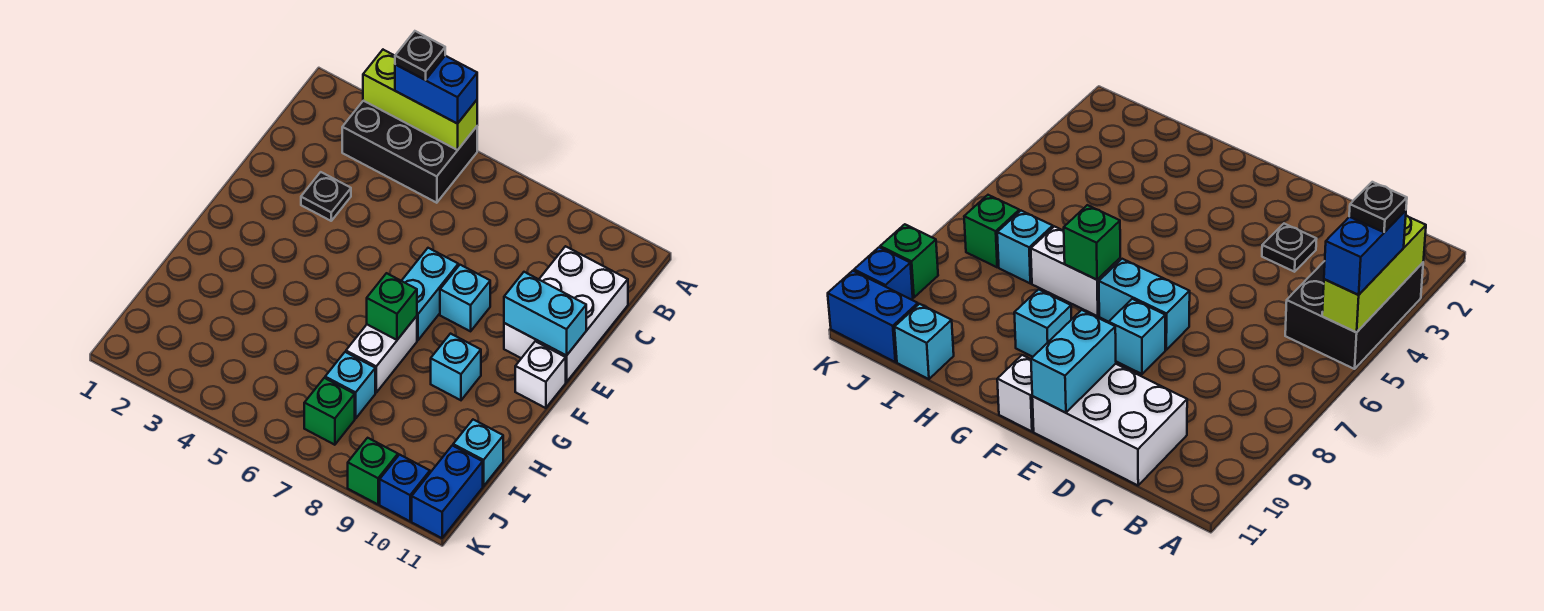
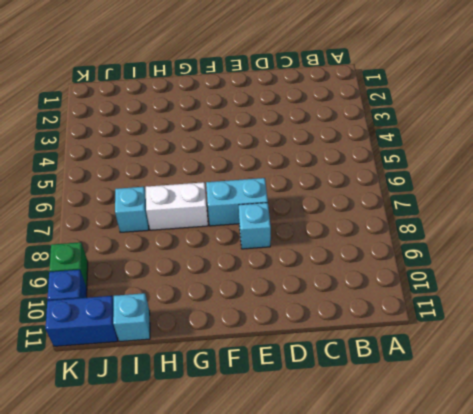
none -> black brick A3:B5 level 1
none -> white brick C10:E11 level 1
none -> black plate D3 level 1

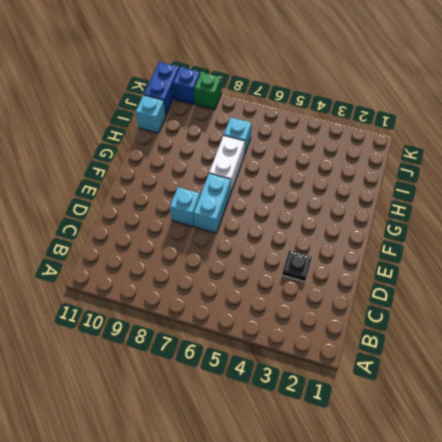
none -> black brick A3:B5 level 1
none -> white brick C10:E11 level 1
none -> white brick F11 level 1

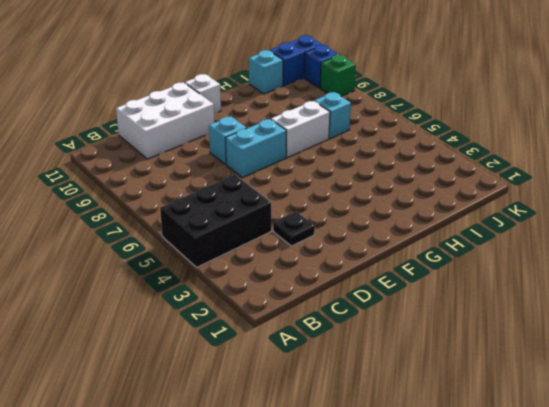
black brick A4:C5 level 1 -> black brick A3:B5 level 1
none -> cyan brick G9 level 1
none -> green brick J7 level 1
none -> lime brick A3:A5 level 2

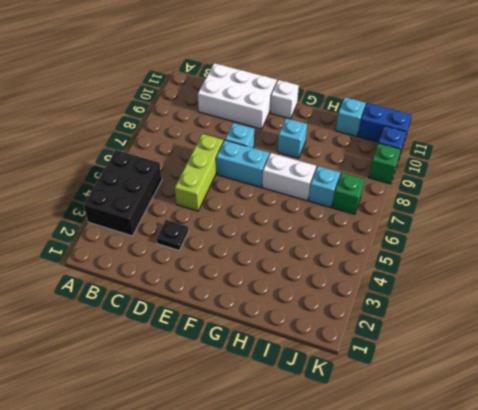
lime brick D5:D7 level 1 -> lime brick A3:A5 level 2
none -> cyan brick E10:E11 level 2
none -> green brick G7 level 2
none -> blue brick A4:A5 level 3

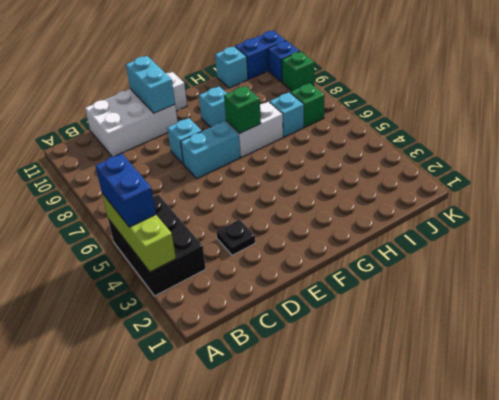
none -> black plate A4 level 4

